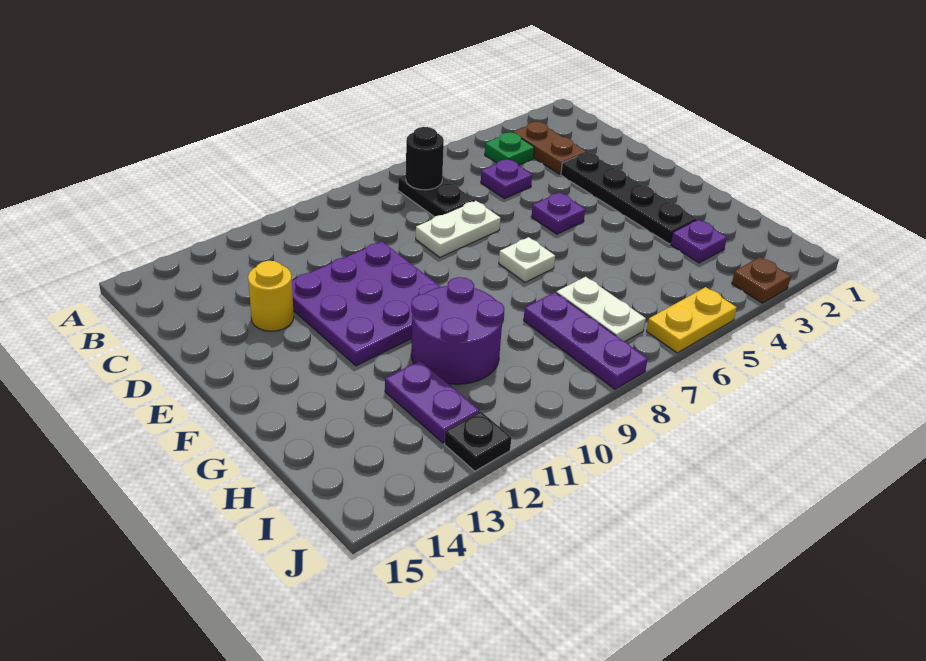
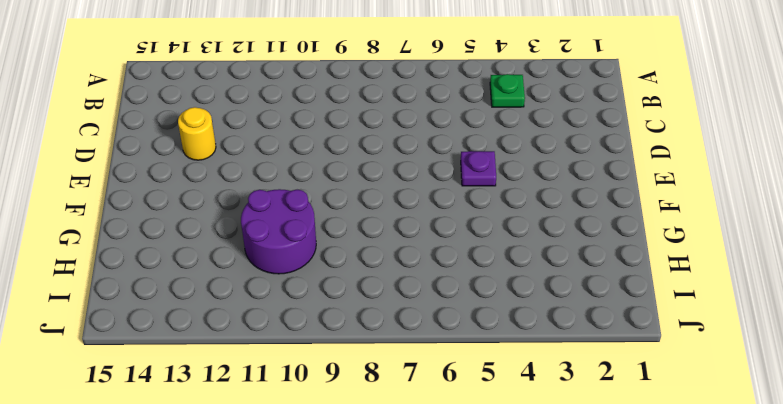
none -> brown plate B3:C3 level 1
none -> black plate B7:C7 level 1
none -> purple plate C5 level 1

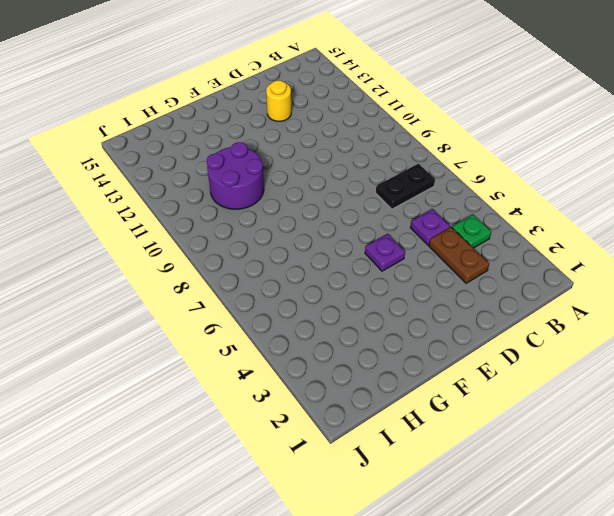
brown plate C3:C4 level 1 -> brown plate B3:C3 level 1
none -> black plate D3:G3 level 1
none -> white plate D7:D8 level 1
none -> purple plate D10:F12 level 1

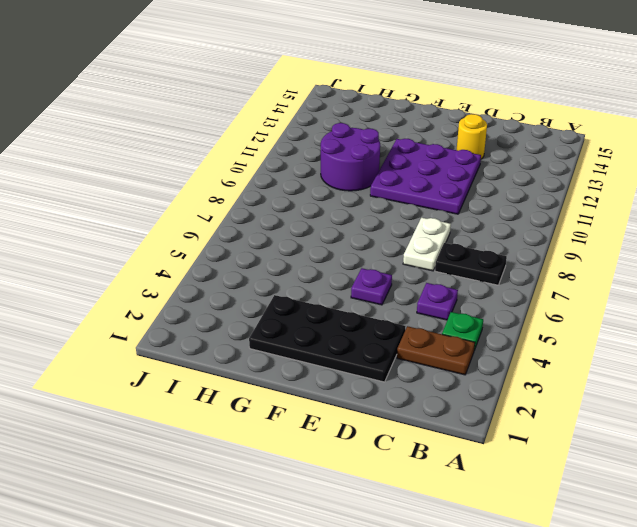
black plate D2:G3 level 1 -> black plate D3:G3 level 1
none -> white plate F7 level 1
none -> purple plate H3 level 1
none -> white plate H7:I7 level 1

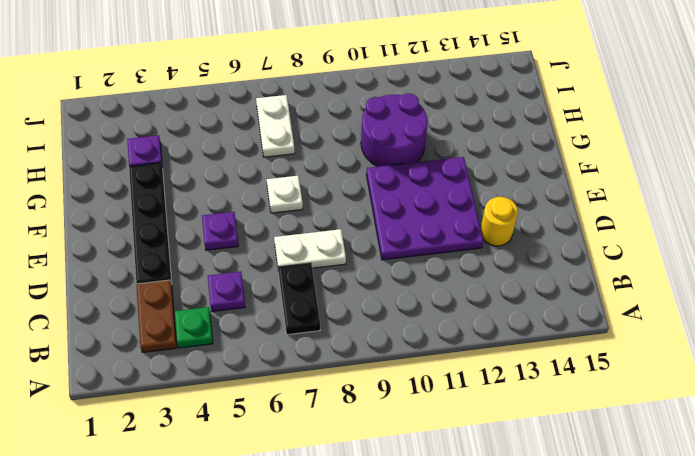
none -> purple plate H8:J8 level 1
none -> purple plate H12:I12 level 1
none -> brown plate J3 level 1

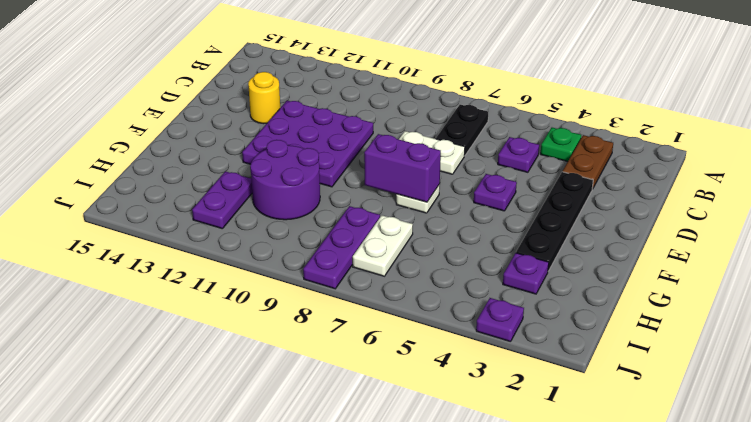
purple brick F7:F8 level 2 -> none
purple plate J3 level 1 -> brown plate J3 level 1
none -> yellow plate J5:J6 level 1
none -> black plate J12 level 1
none -> black round brick B7 level 2

